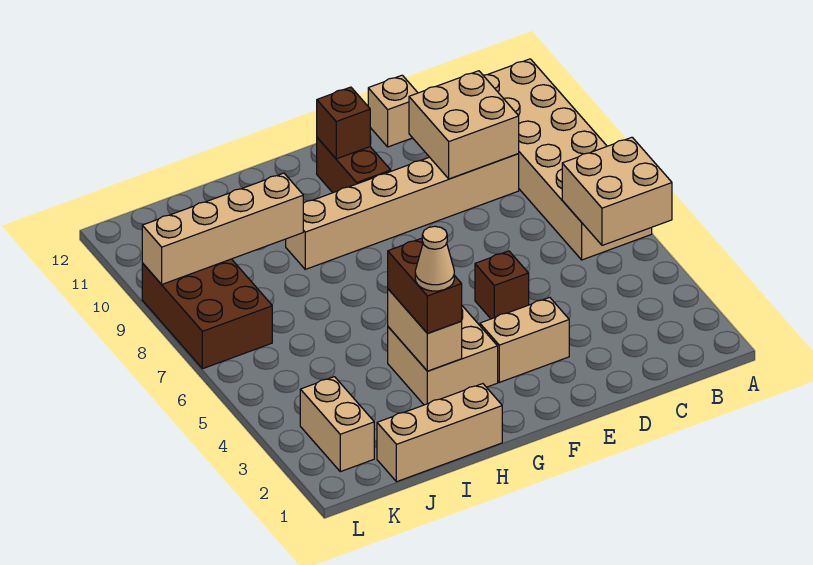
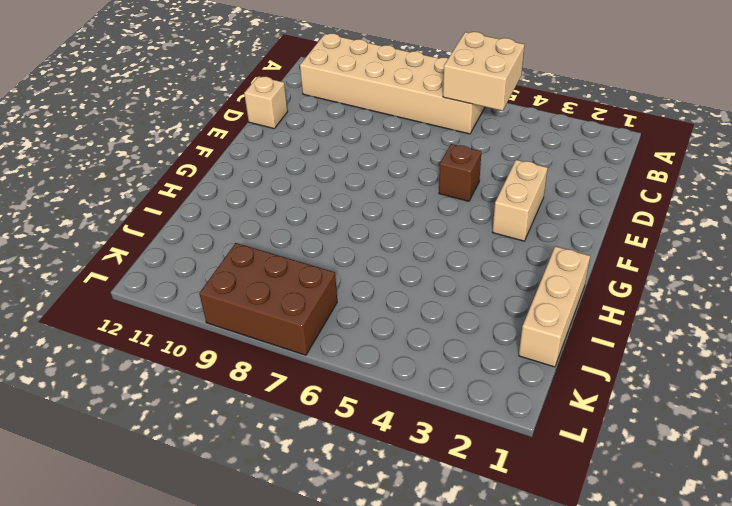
none -> tan brick C9:H9 level 1
none -> brown brick F10:F11 level 1
none -> tan brick G3:H4 level 1

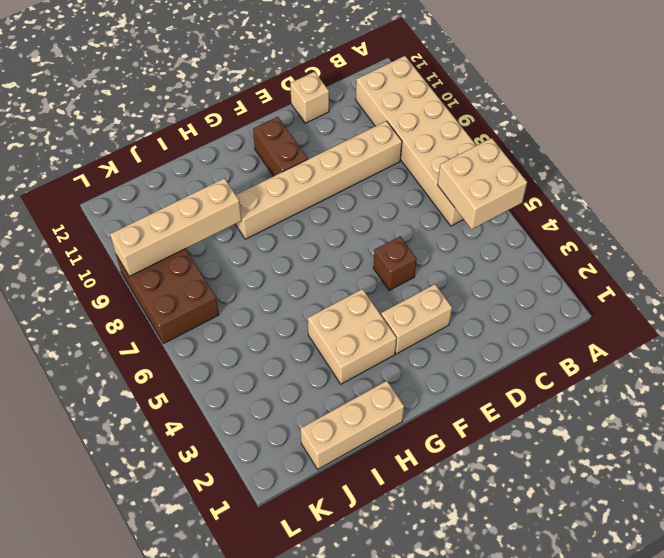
none -> tan brick K2:K3 level 1
none -> tan brick C9:D10 level 2
none -> brown brick F11 level 2

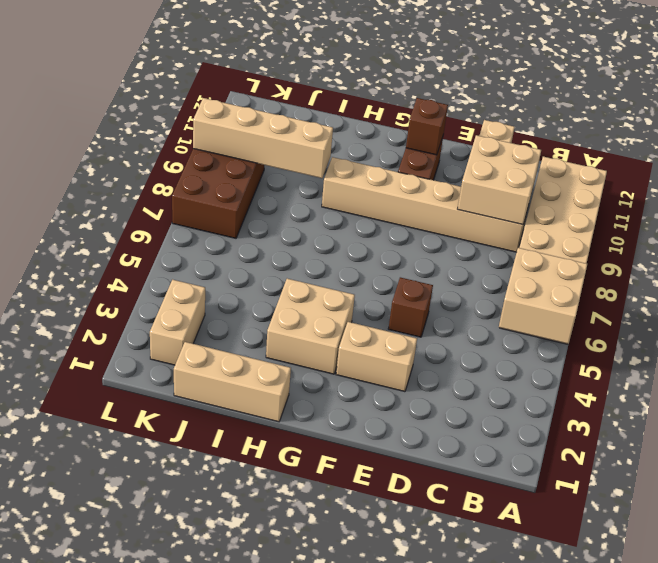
none -> tan brick H3:H4 level 2
none -> brown brick H3:H4 level 3
none -> tan cone H3 level 4

